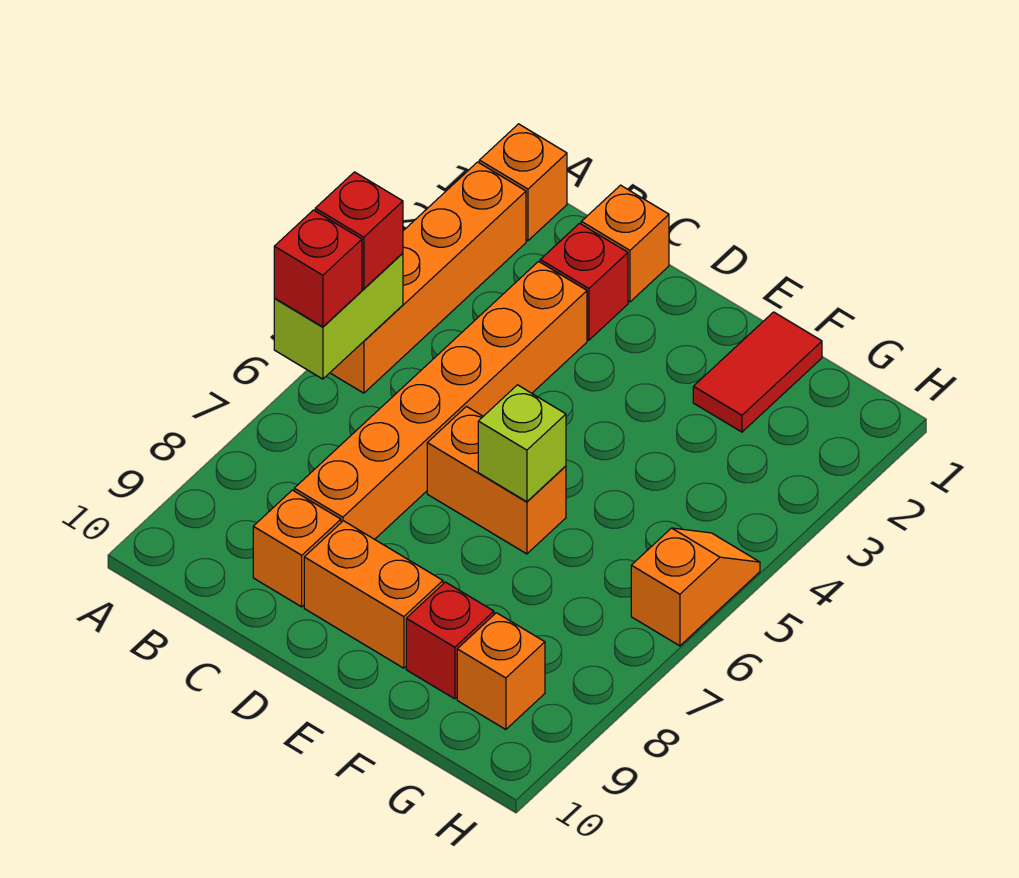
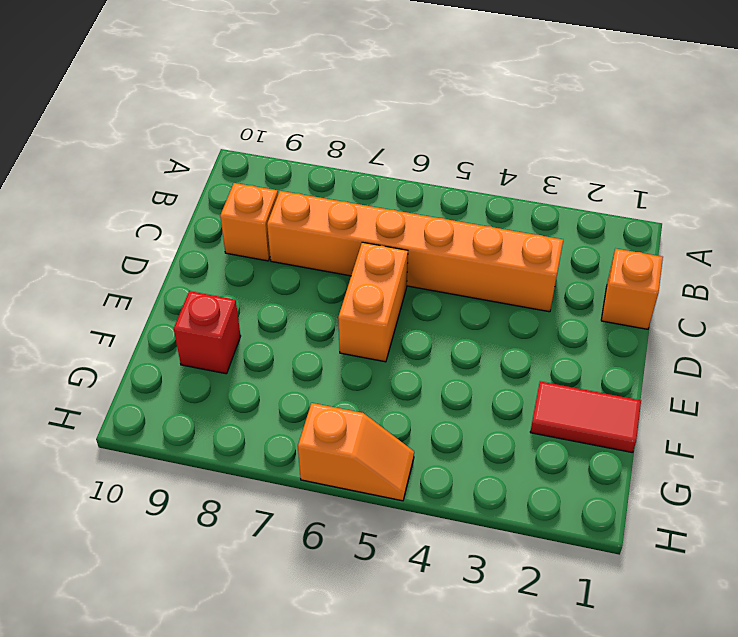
none -> orange brick A1 level 1
none -> orange brick A2:A5 level 1
none -> red brick C2 level 1

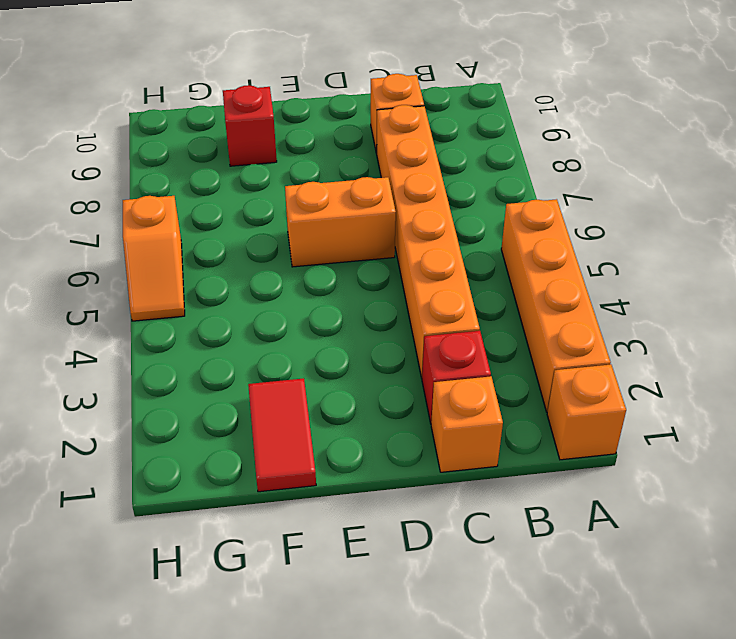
none -> orange brick D9:E9 level 1
none -> orange brick G9 level 1
none -> lime brick A5:A6 level 2

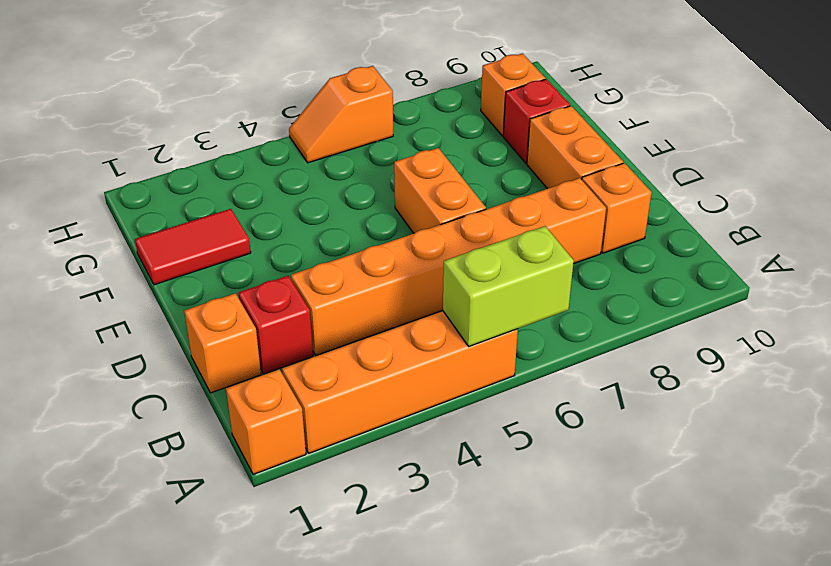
none -> lime brick E6 level 2
none -> red brick A5 level 3
none -> red brick A6 level 3

